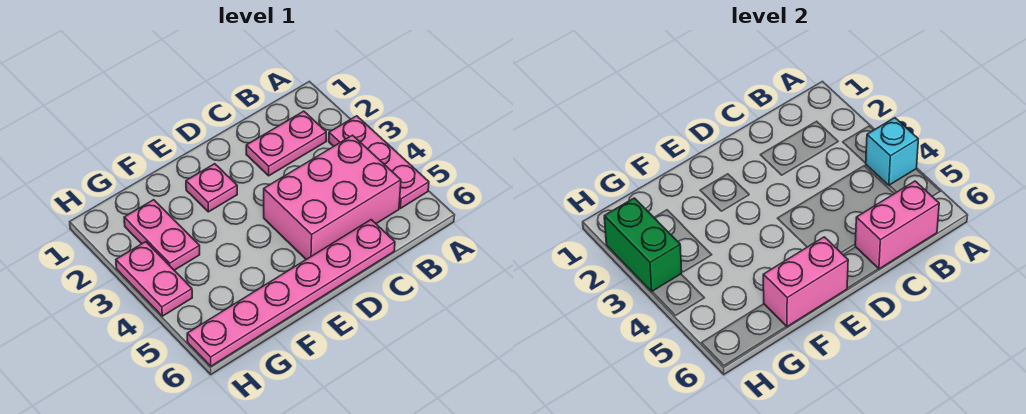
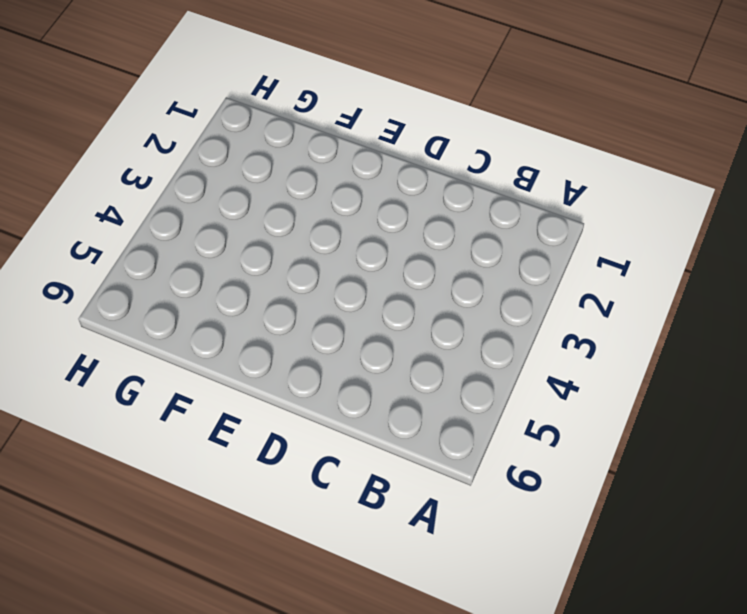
none -> pink plate A3:A5 level 1
none -> pink plate B2:C2 level 1

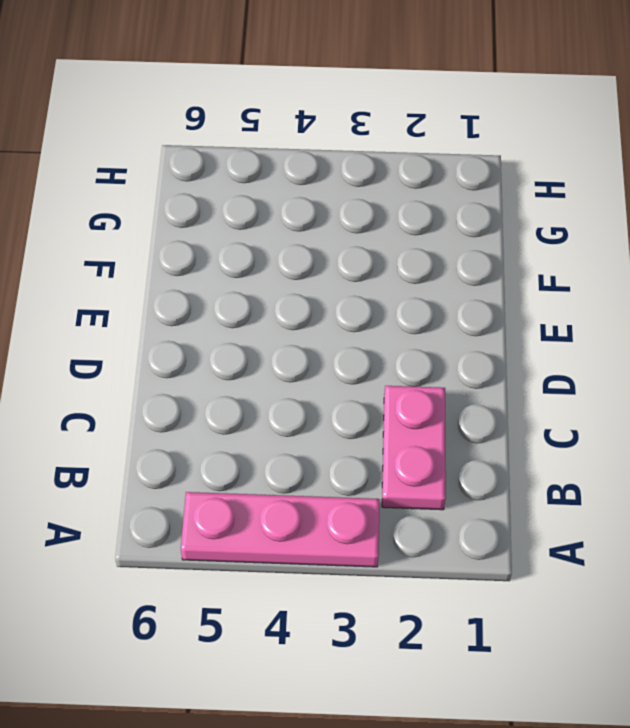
none -> pink brick B4:D5 level 1
none -> pink plate C6:H6 level 1

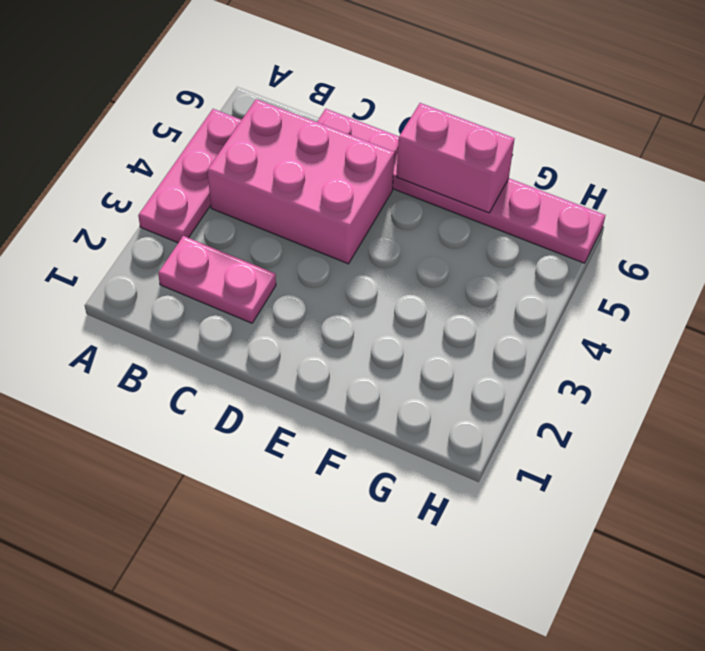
none -> pink plate E2 level 1
none -> pink plate G2:G3 level 1

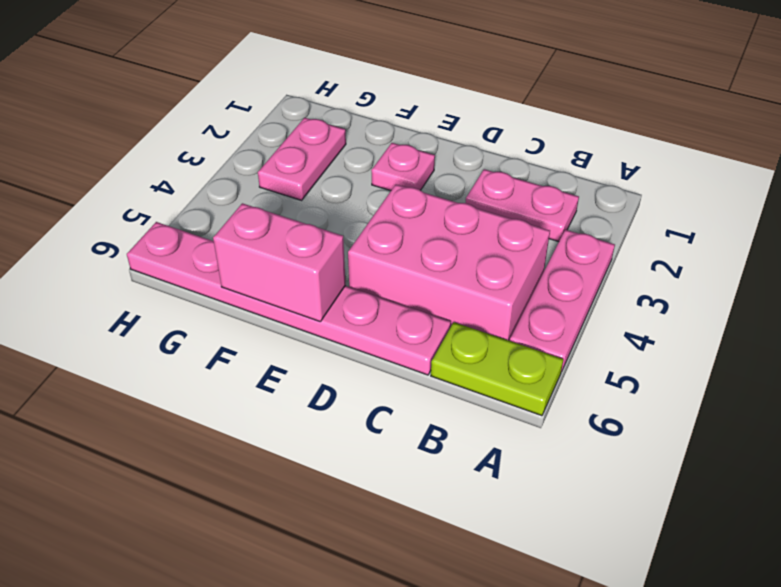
lime plate A6:B6 level 1 -> none
none -> pink plate H3:H4 level 1
none -> cyan brick A4 level 2

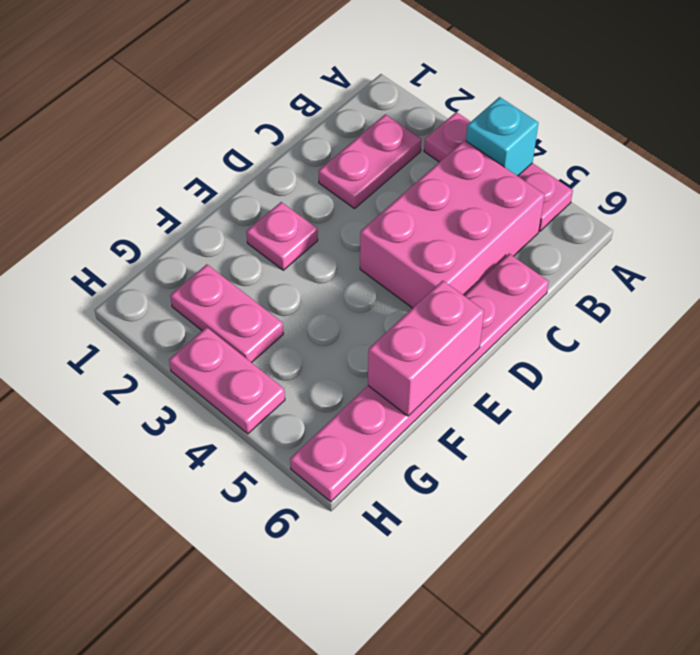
none -> pink brick B6:C6 level 2
none -> green brick H2:H3 level 2

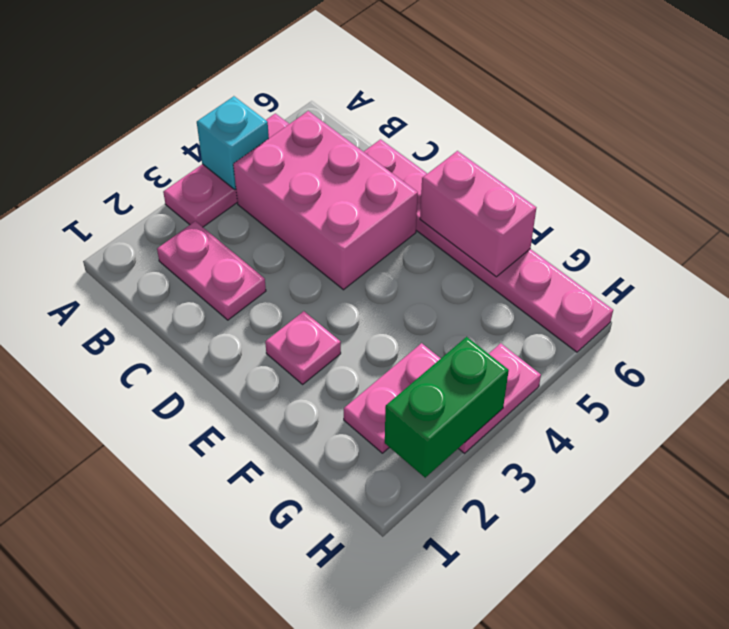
none -> pink brick B6:C6 level 2

